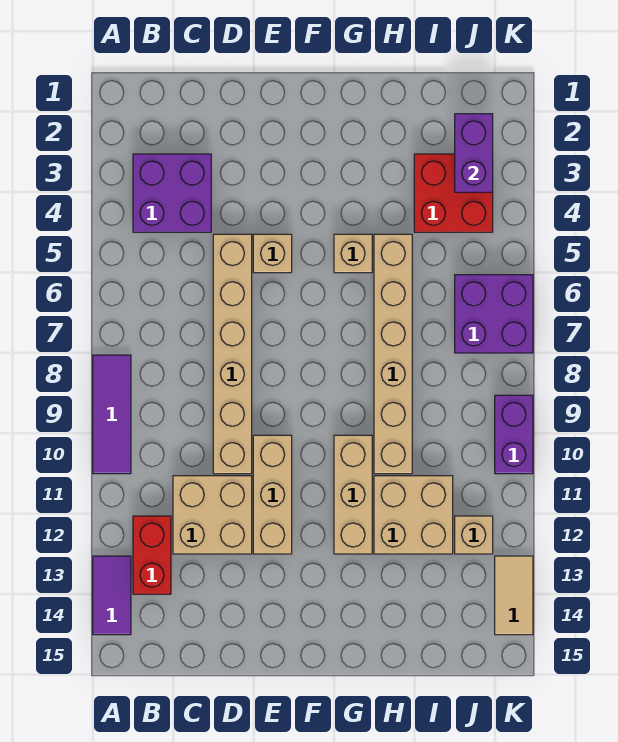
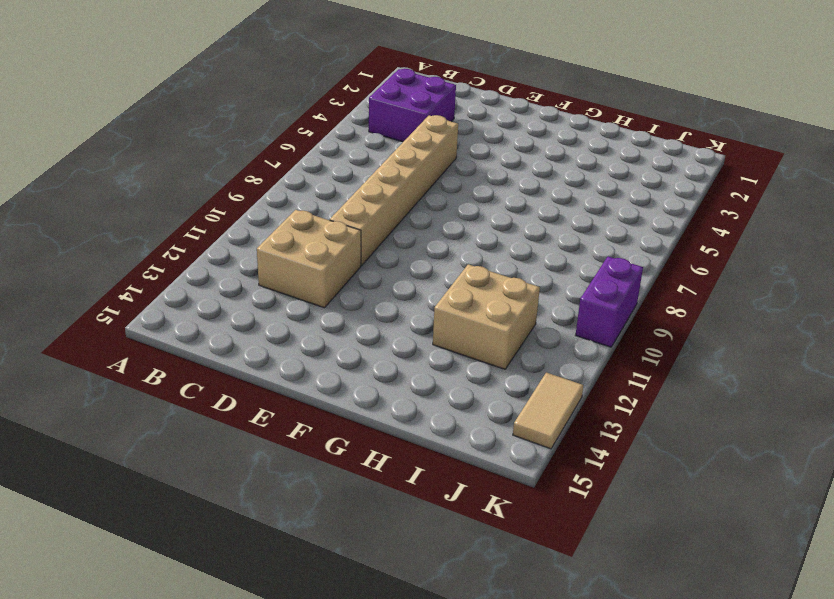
none -> purple tile A8:A10 level 1
none -> purple tile A13:A14 level 1
none -> red brick B12:B13 level 1

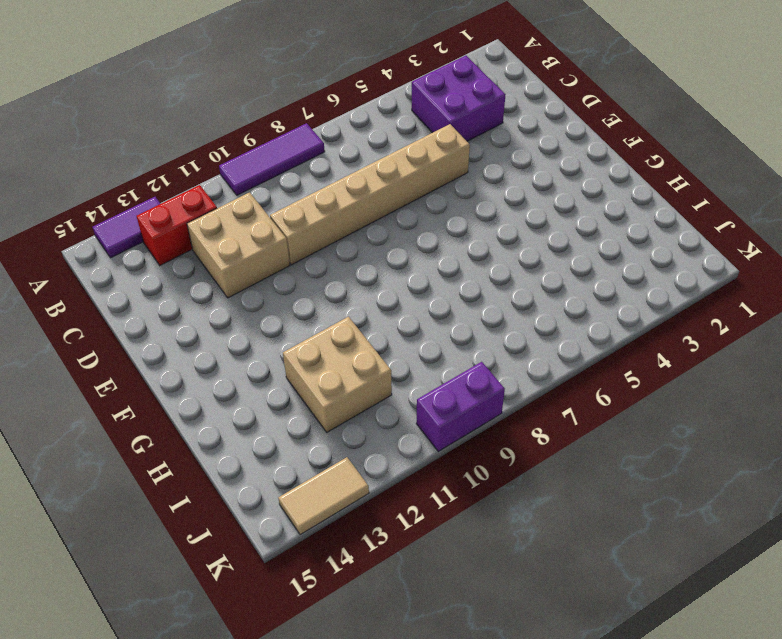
none -> tan brick E5 level 1
none -> tan brick E10:E12 level 1
none -> tan brick G5 level 1

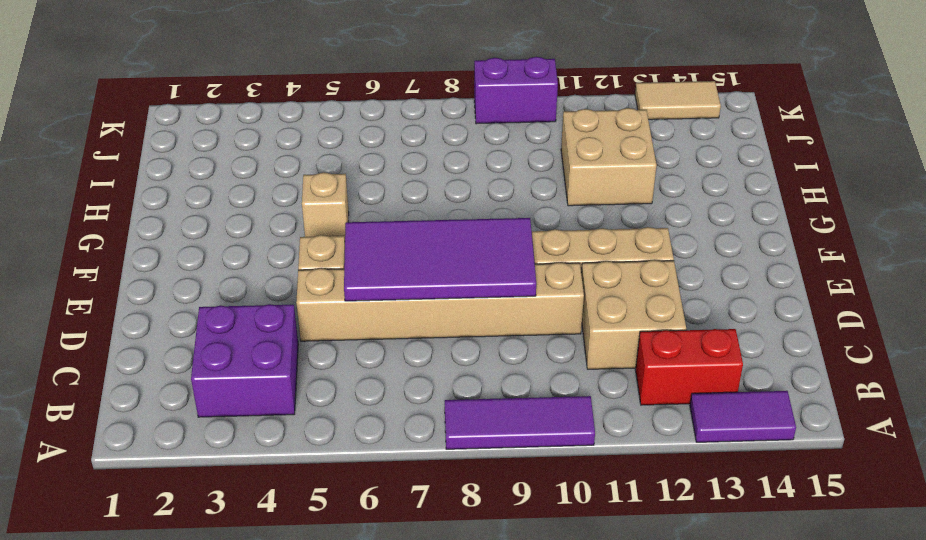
purple tile D6:E9 level 2 -> none
none -> tan brick G10:G12 level 1
none -> tan brick H5:H10 level 1
none -> red brick I3:J4 level 1

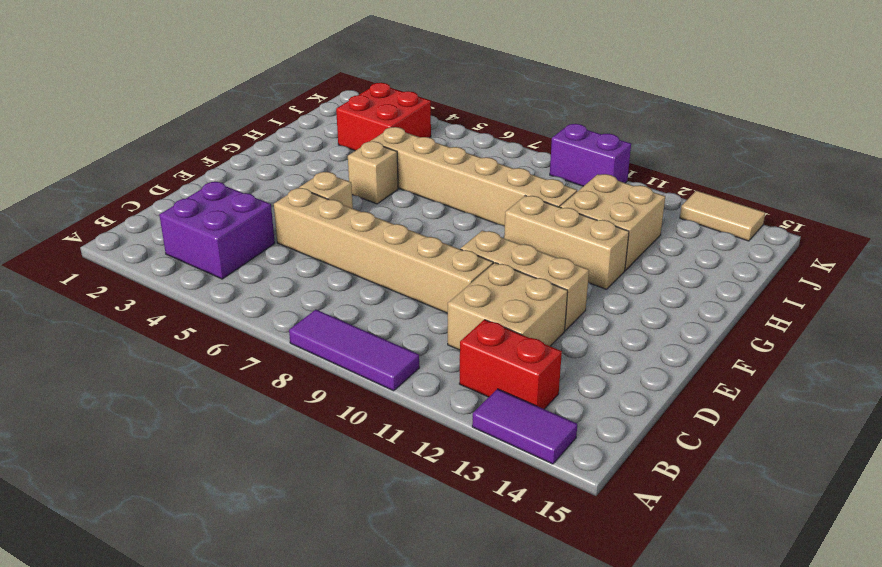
none -> purple brick J6:K7 level 1
none -> tan brick J12 level 1
none -> purple brick J2:J3 level 2

